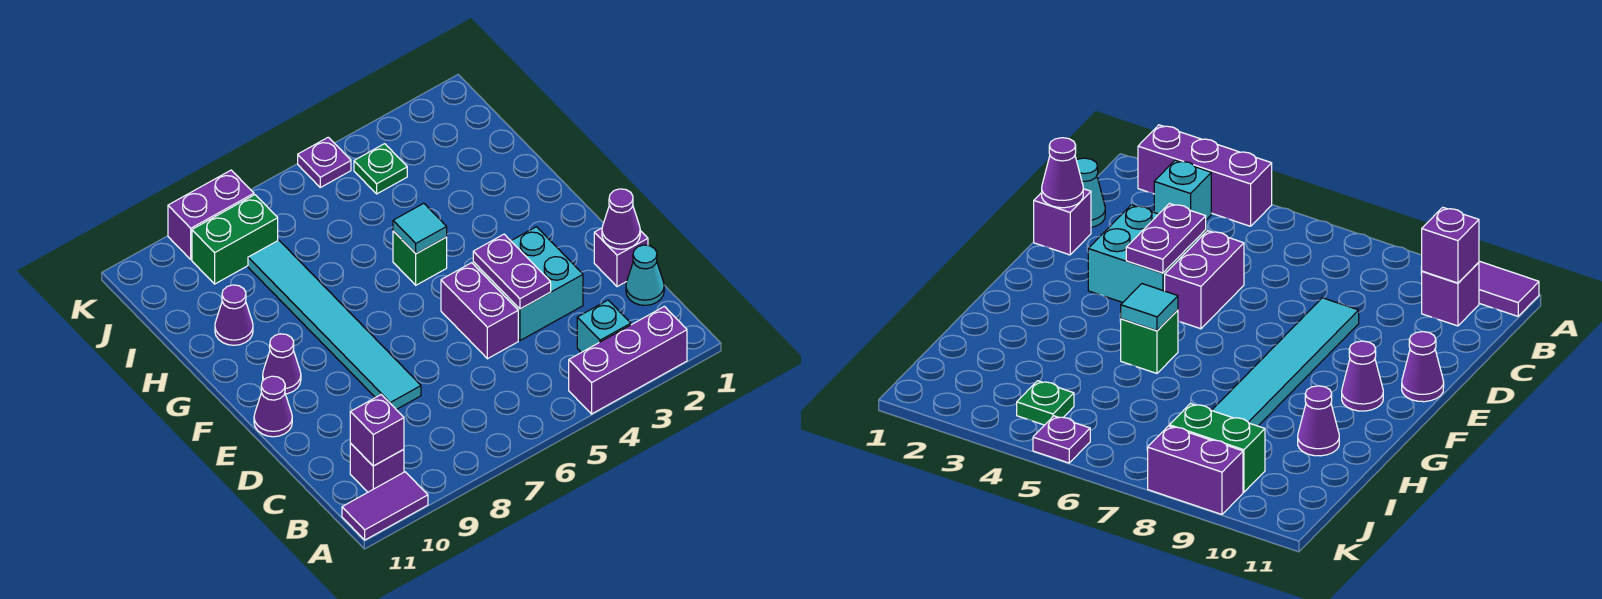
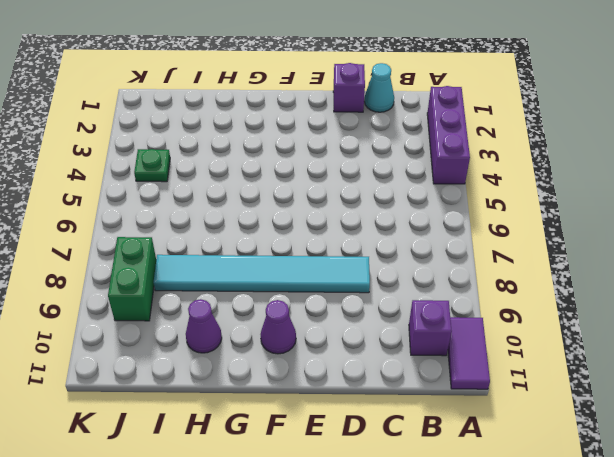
none -> cyan brick B3 level 1
none -> cyan brick D3:E4 level 1
none -> purple brick D5:E5 level 1

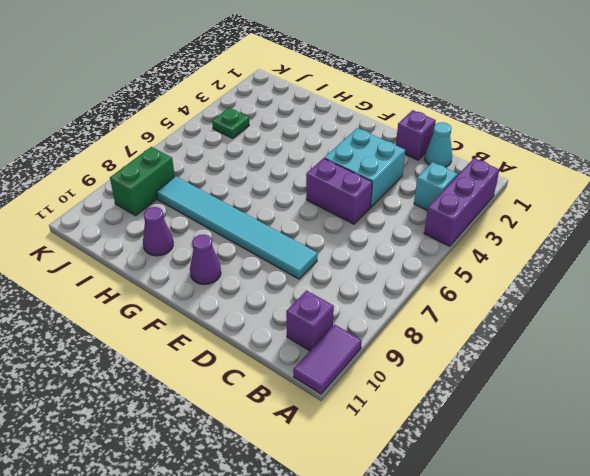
none -> purple cone E11 level 1
none -> green brick G5 level 1
none -> purple plate K5 level 1

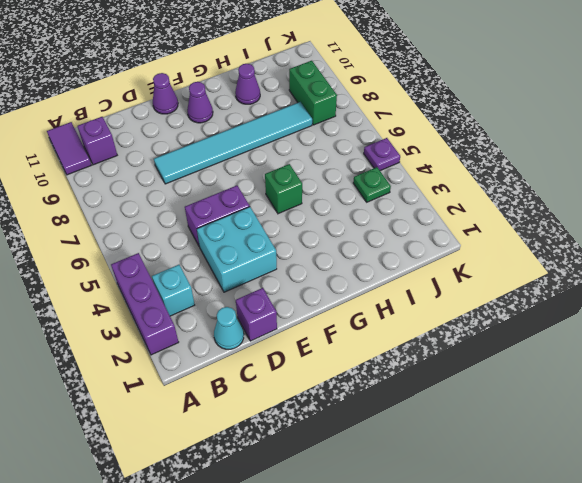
none -> purple brick K8:K9 level 1
none -> purple brick B10 level 2
none -> purple cone D1 level 2

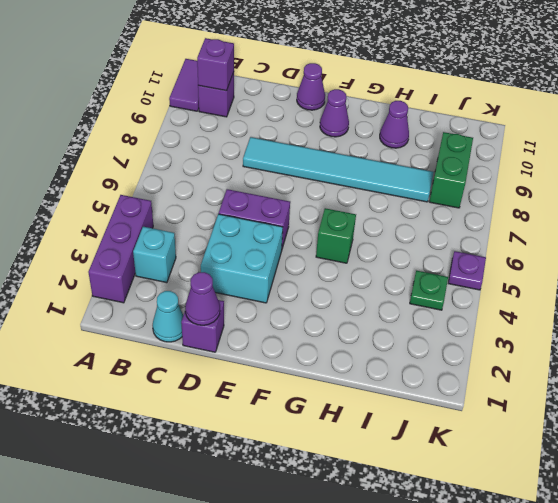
none -> purple brick K8:K9 level 1
none -> purple plate D4:E4 level 2
none -> cyan tile G5 level 2

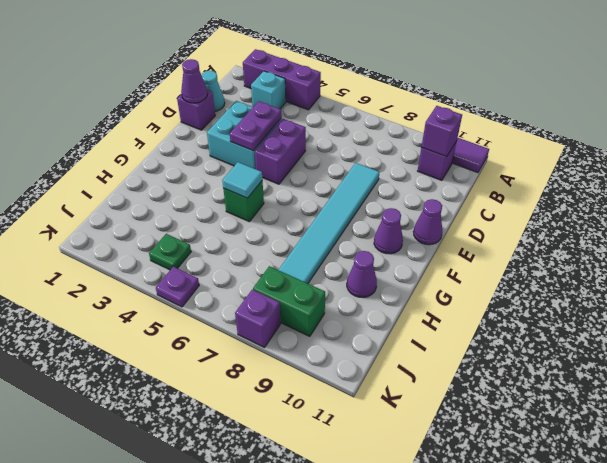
purple brick K8 level 1 -> purple brick K8:K9 level 1

